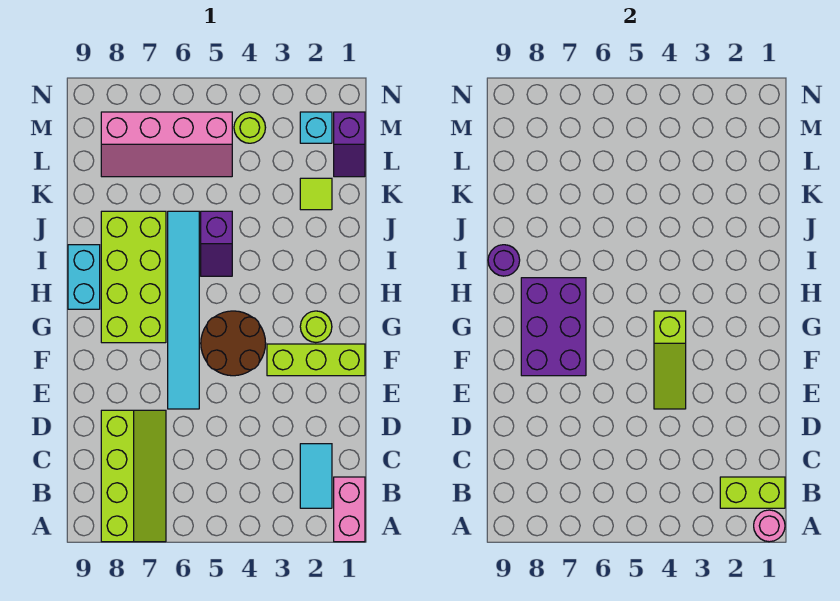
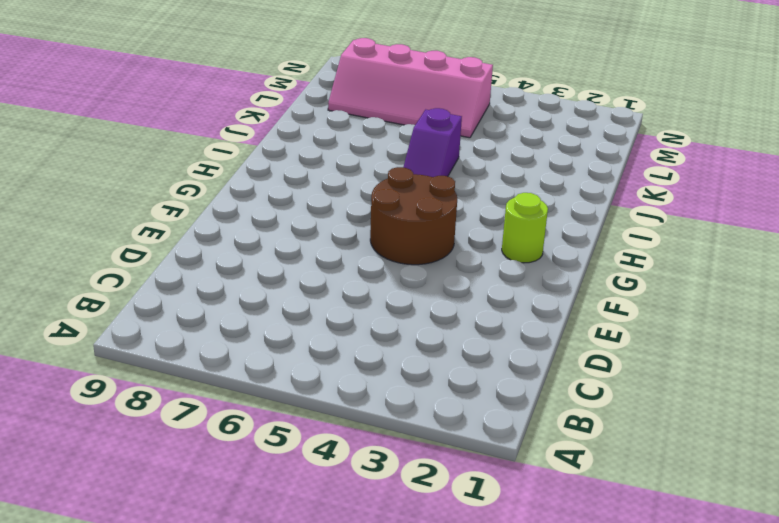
none -> pink brick A1:B1 level 1
none -> lime slope A7:D8 level 1 top 8
none -> cyan tile B2:C2 level 1

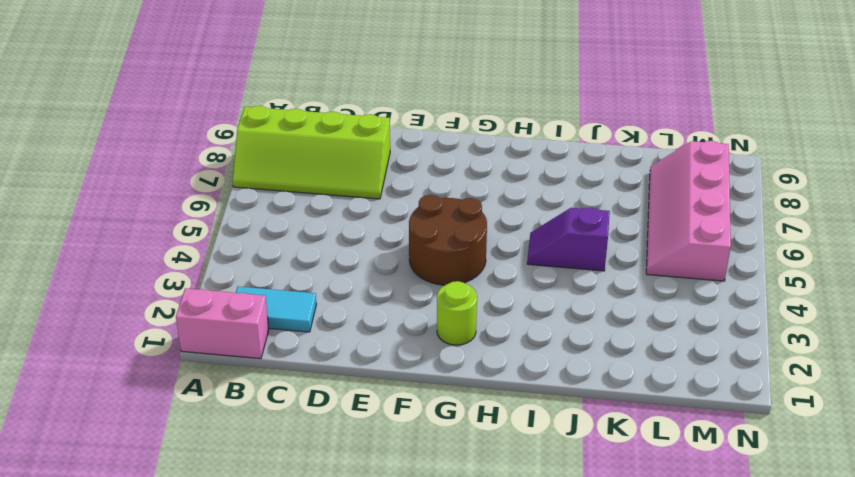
none -> cyan tile E6:J6 level 1
none -> lime brick F1:F3 level 1
none -> lime brick G7:J8 level 1

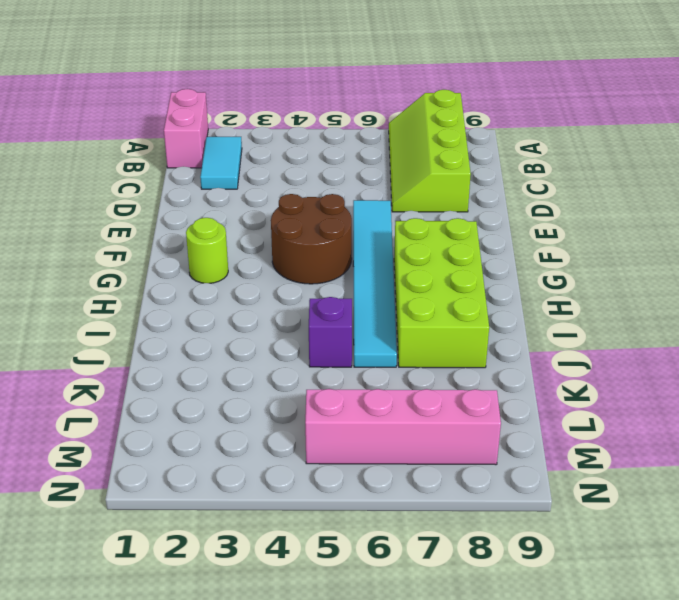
none -> lime brick F1:F3 level 1
none -> cyan brick H9:I9 level 1
none -> lime tile K2 level 1

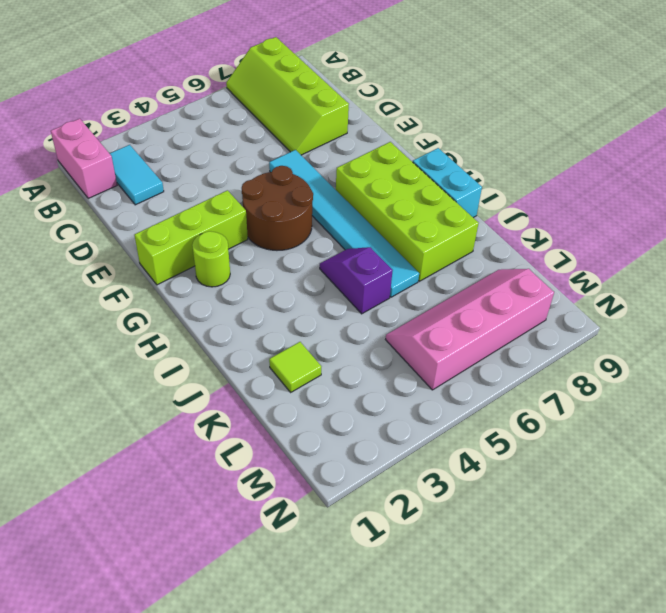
none -> purple slope L1:M1 level 1 top M
none -> cyan brick M2 level 1
none -> lime round brick M4 level 1

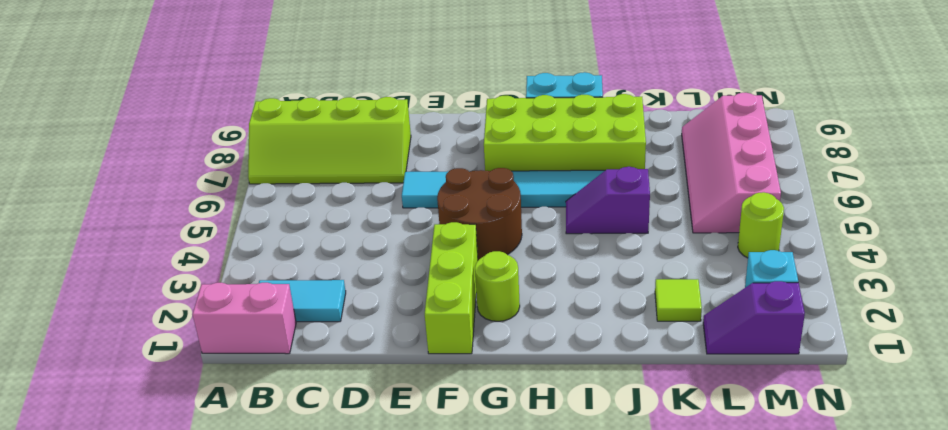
none -> pink round brick A1 level 2
none -> lime brick B1:B2 level 2
none -> lime slope E4:G4 level 2 top G

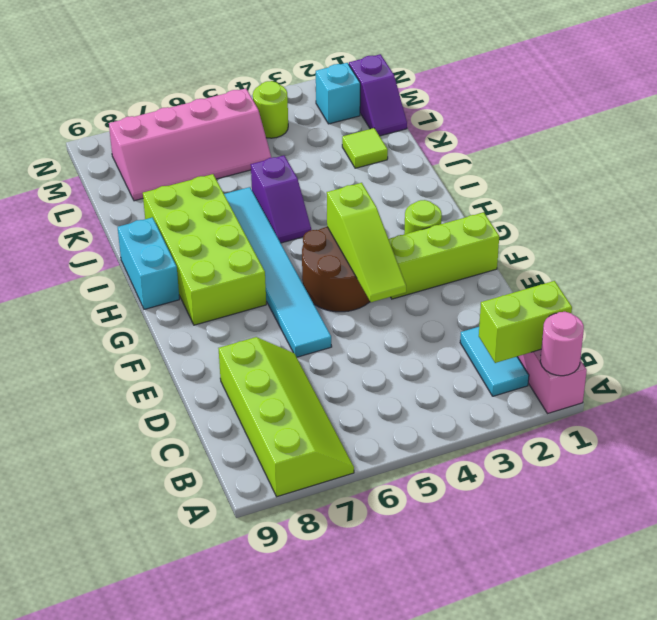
none -> purple brick F7:H8 level 2
none -> purple round brick I9 level 2

